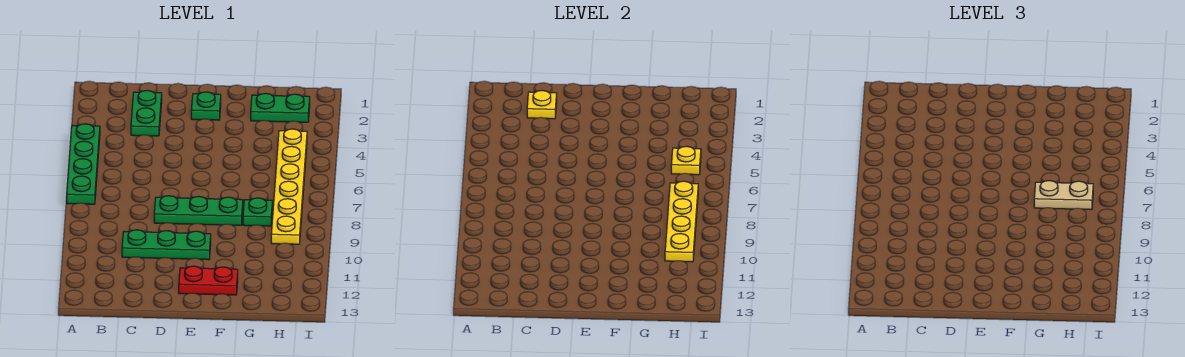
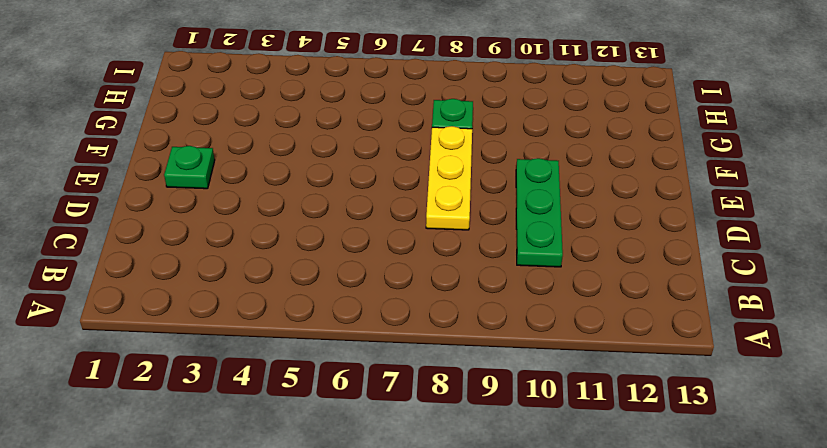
yellow plate D8:F8 level 1 -> green plate D8:F8 level 1
none -> green plate A4:A7 level 1
none -> green plate C2:C3 level 1
none -> red plate E12:F12 level 1

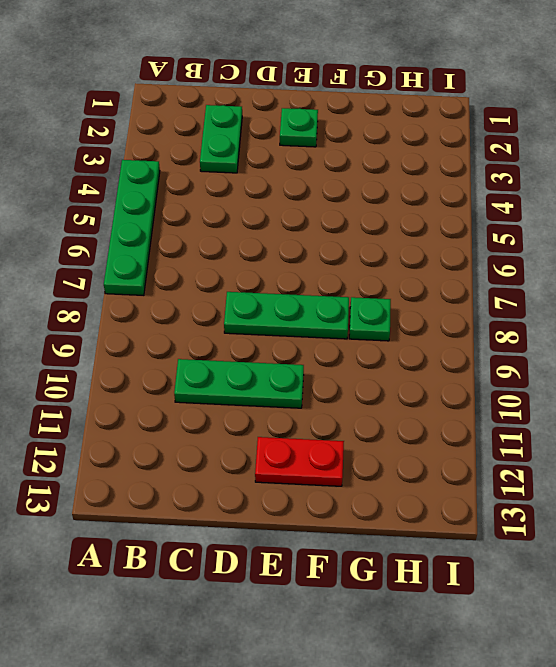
none -> green plate G2:H2 level 1
none -> yellow plate H4:H9 level 1
none -> yellow plate C2 level 2

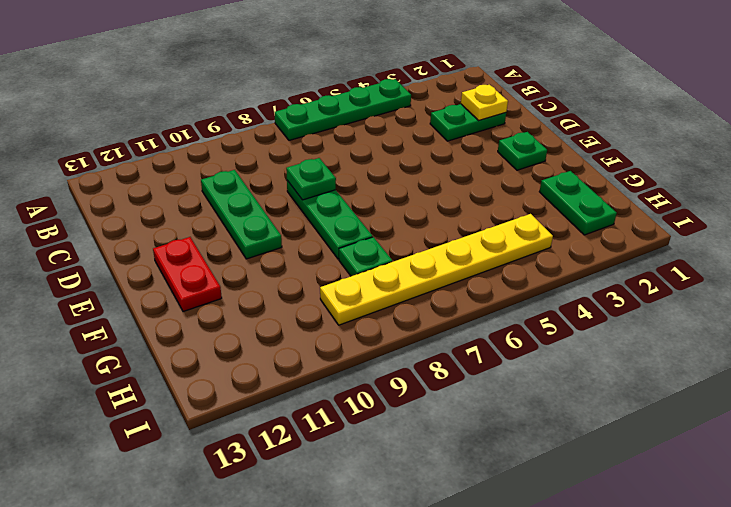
green plate D8 level 2 -> none
none -> yellow plate H5 level 2
none -> yellow plate H7:H10 level 2
none -> tan plate G7:H7 level 3

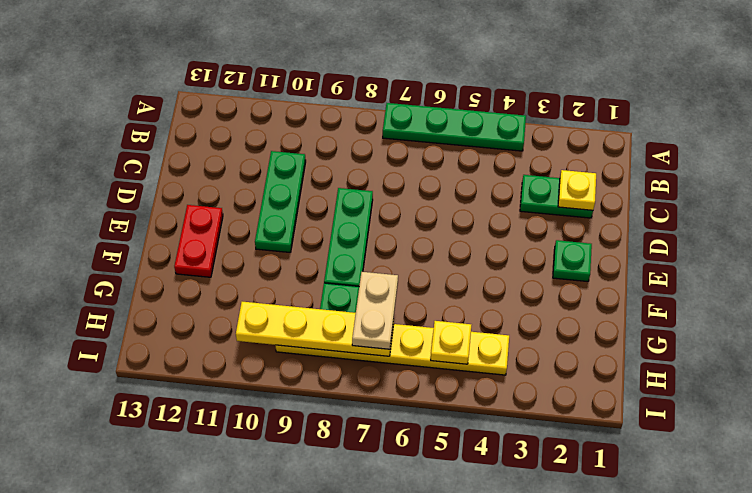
none -> green plate G2:H2 level 1

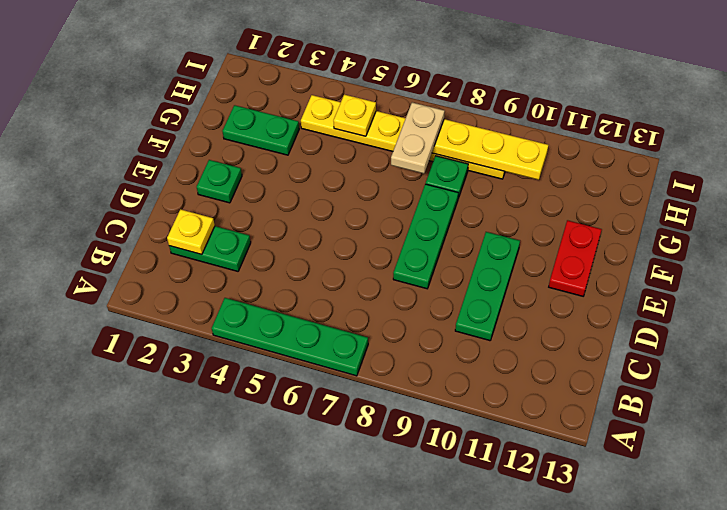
green plate G2:G3 level 1 -> green plate G2:H2 level 1

